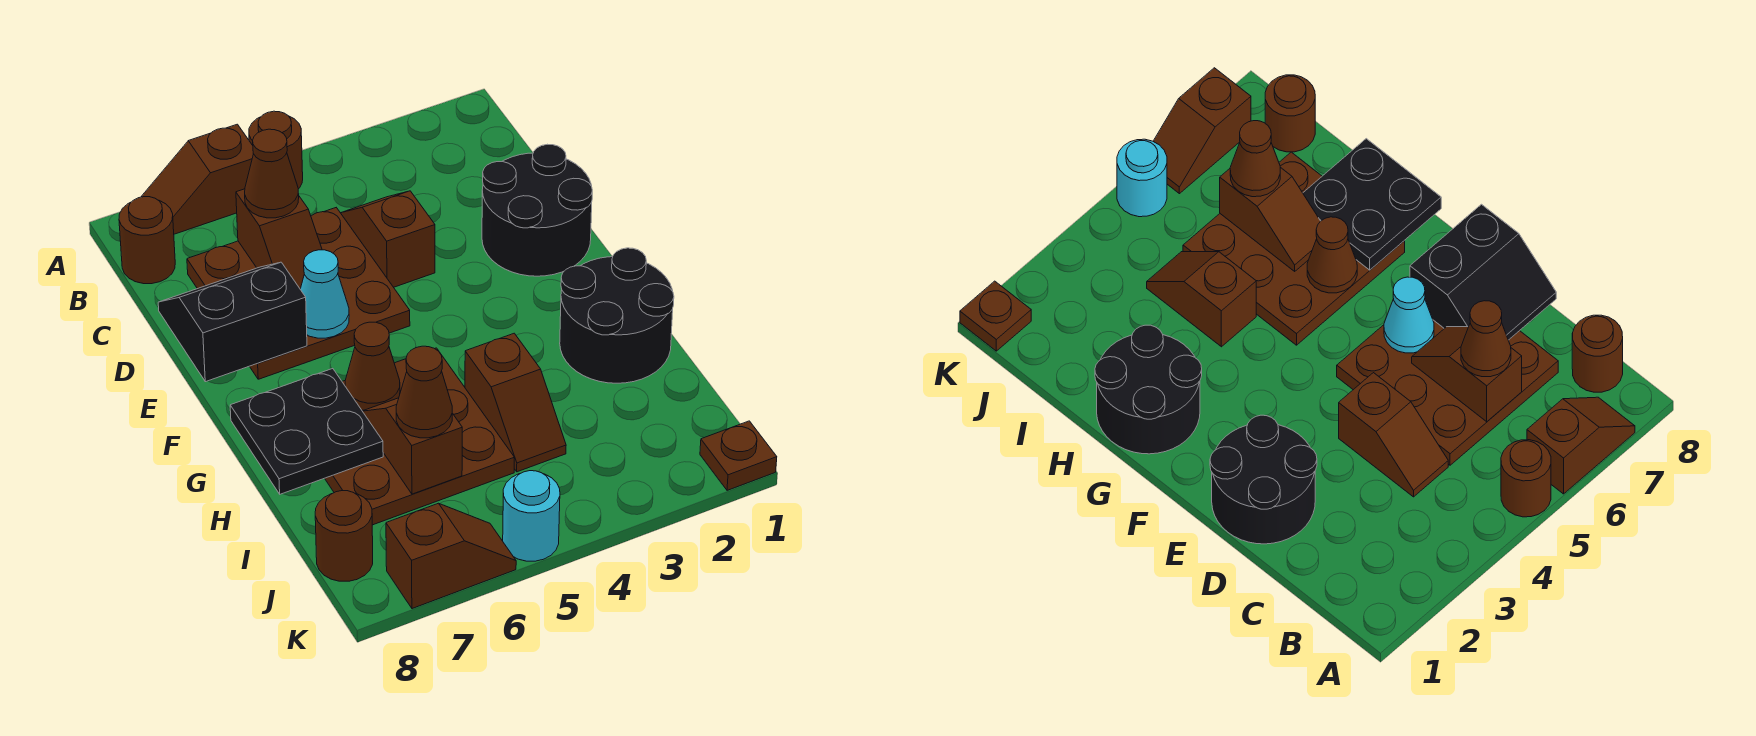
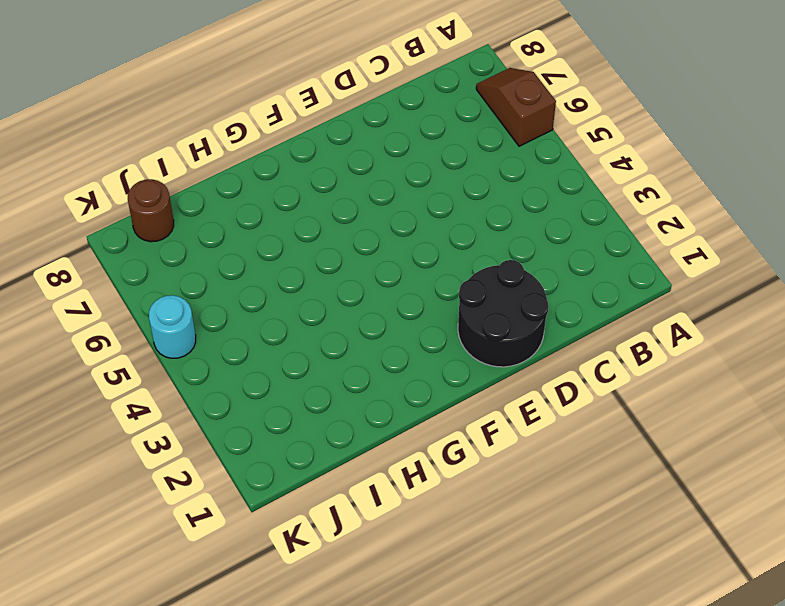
none -> brown round brick A5 level 1
none -> brown round brick B8 level 1
none -> brown slope C4:D4 level 1 top D

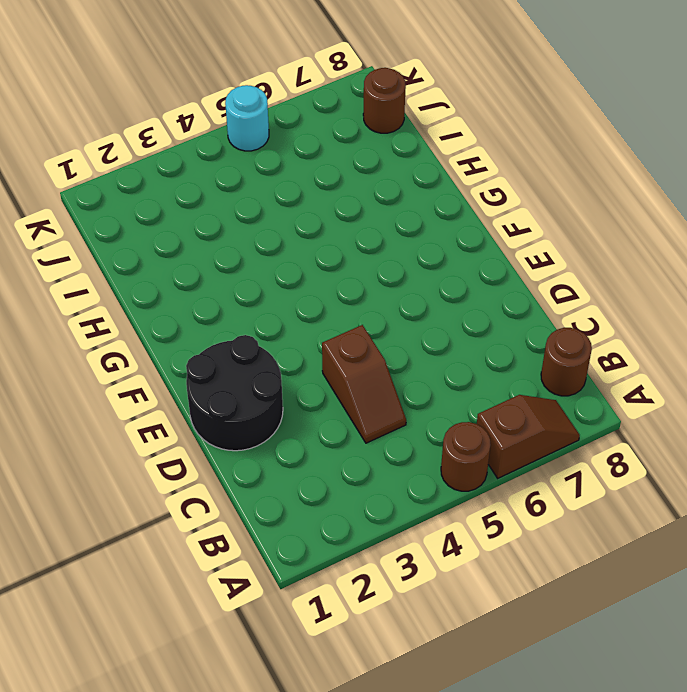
none -> brown plate C5:E7 level 1
none -> black round brick G1:H2 level 1
none -> brown plate G5:I7 level 1

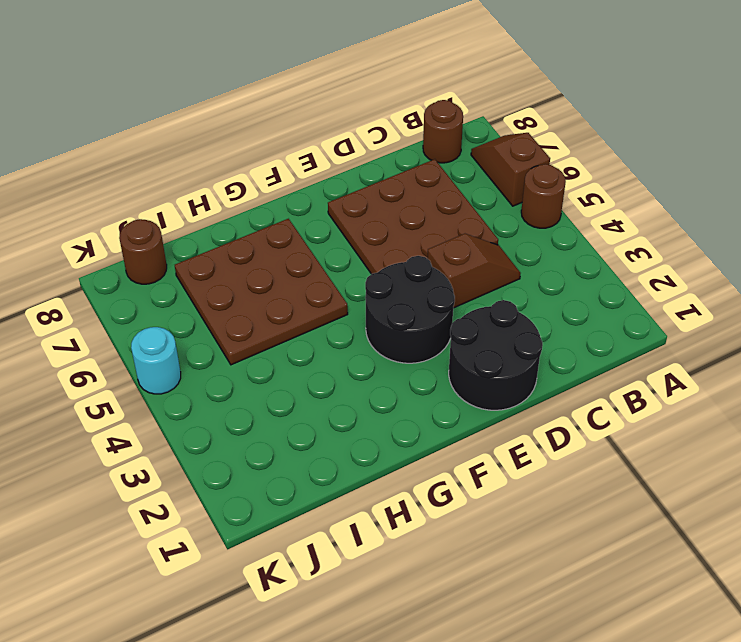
black round brick E3:F4 level 1 -> black round brick G1:H2 level 1
none -> brown slope H4:I4 level 1 top H
none -> brown plate K1 level 1
none -> brown slope K6:K7 level 1 top 7

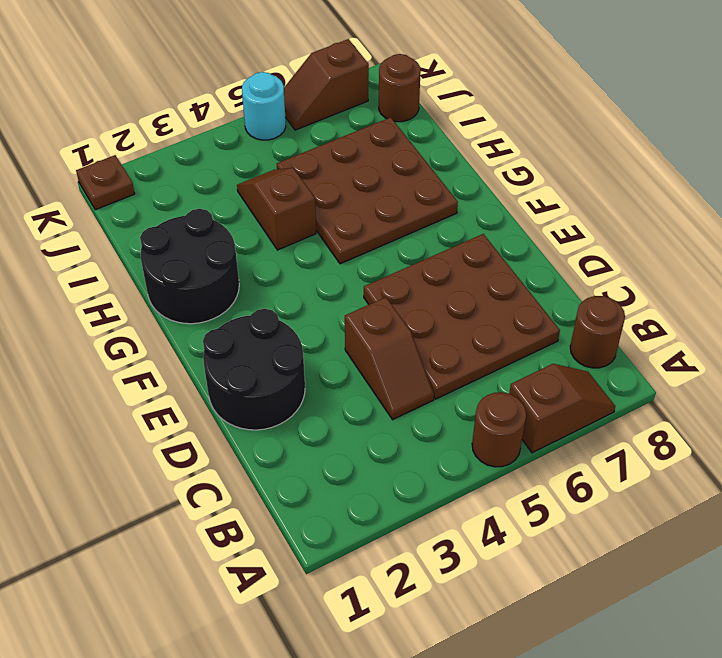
none -> brown slope C6:D6 level 2 top C
none -> black slope D7:E8 level 2 top E
none -> cyan cone E6 level 2

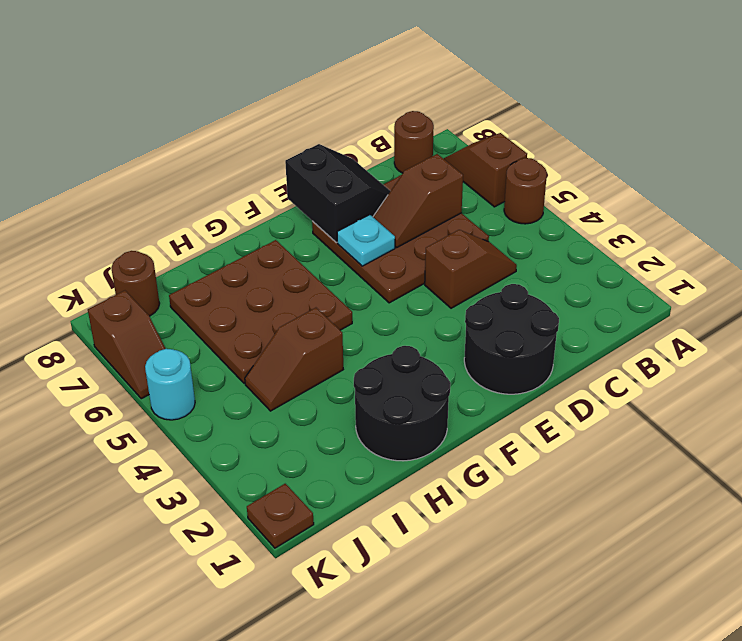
cyan plate E6 level 2 -> cyan cone E6 level 2
none -> brown cone G6 level 2
none -> black plate G7:H8 level 2
none -> brown slope H6:I6 level 2 top I

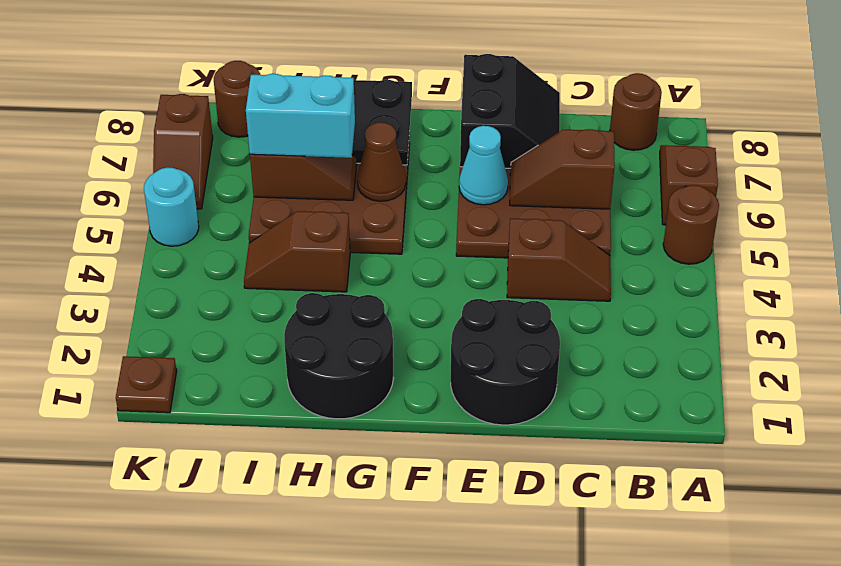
cyan brick H6:I6 level 3 -> brown cone I6 level 3
none -> brown cone C6 level 3

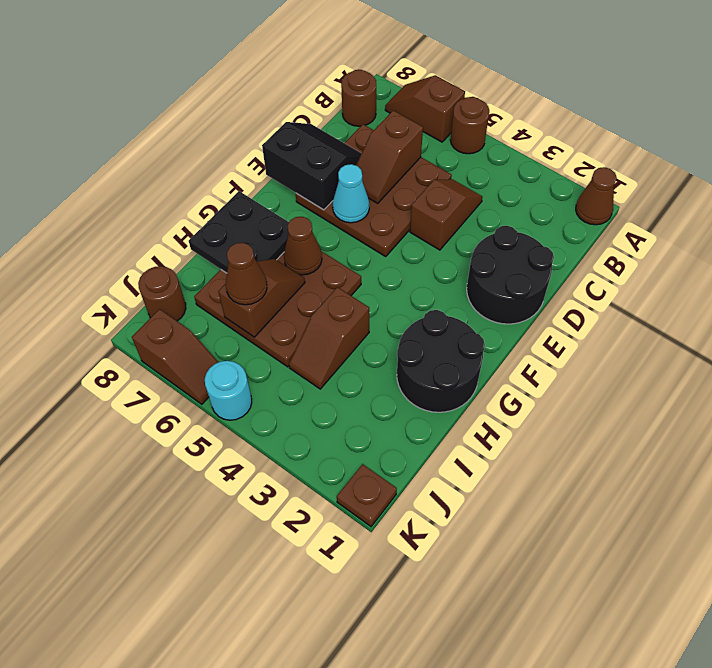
brown cone A1 level 1 -> brown cone C6 level 3

